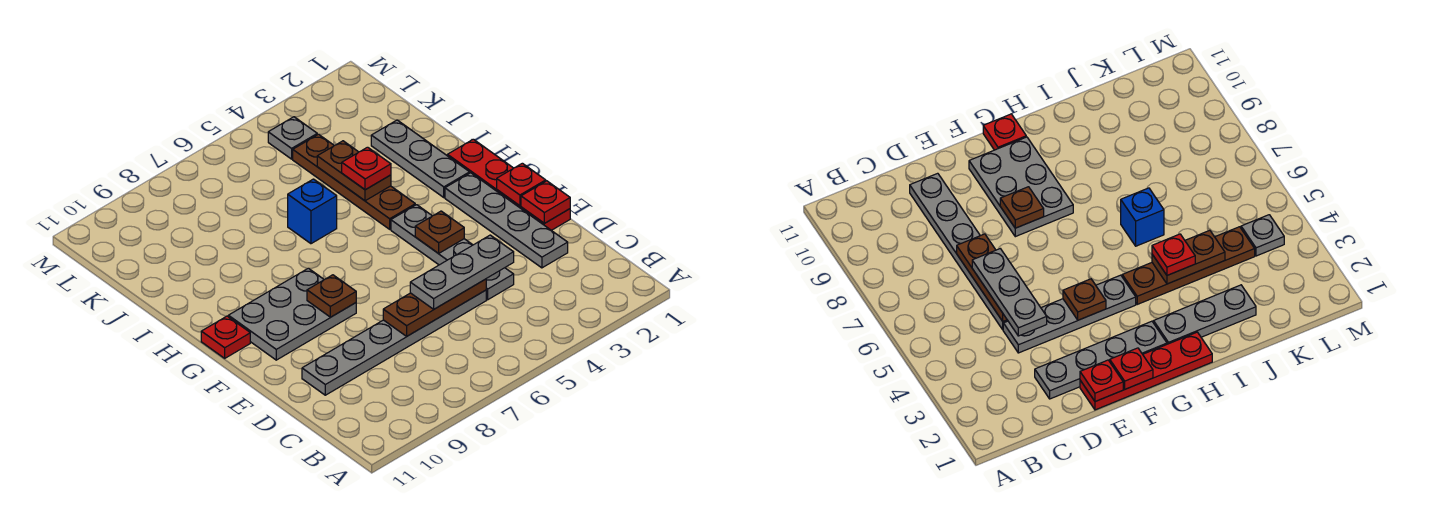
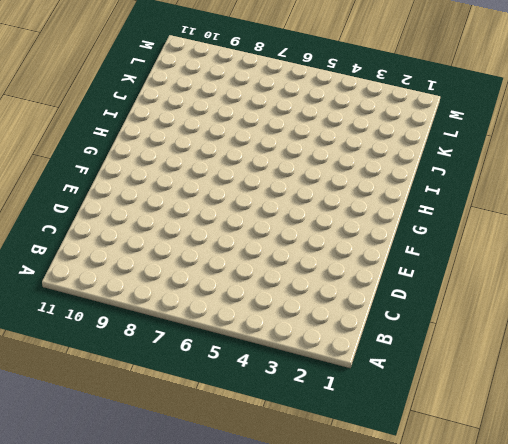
none -> grey plate D2:G2 level 1
none -> grey plate D4:G4 level 1
none -> grey plate D5:D10 level 1

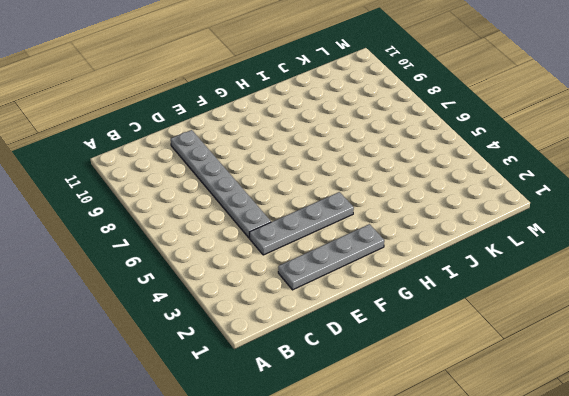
none -> red plate E1:H1 level 1
none -> grey plate F8:G10 level 1
none -> red plate G11 level 1

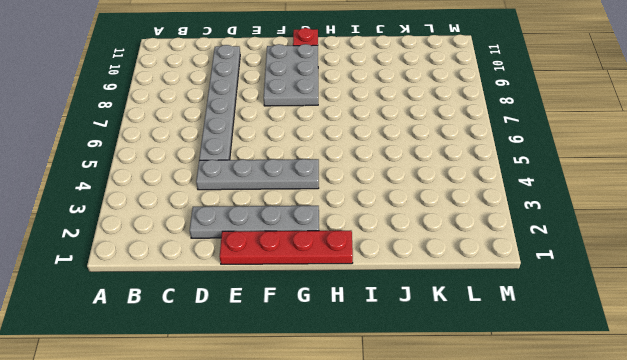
none -> grey plate H2:J2 level 1
none -> brown plate H4:K4 level 1
none -> blue brick I6 level 1

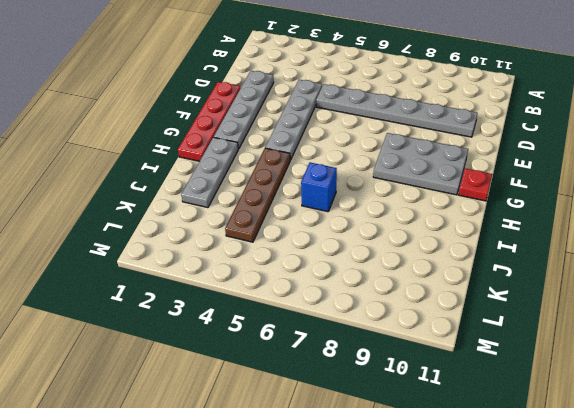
none -> grey plate L4 level 1
none -> brown plate D5:D7 level 2
none -> red plate E1 level 2

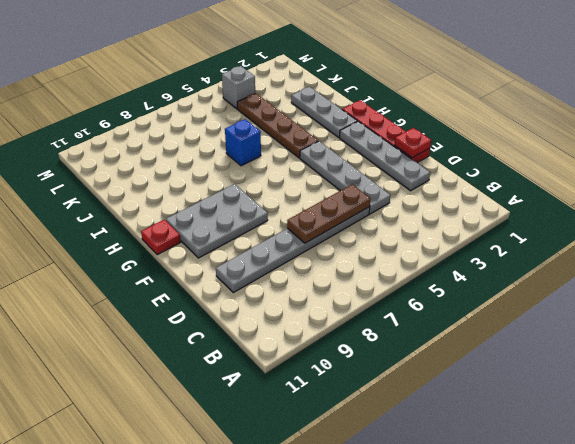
grey brick L4 level 1 -> grey plate L4 level 1
none -> red plate F1 level 2
none -> brown plate F4 level 2
none -> brown plate F8 level 2

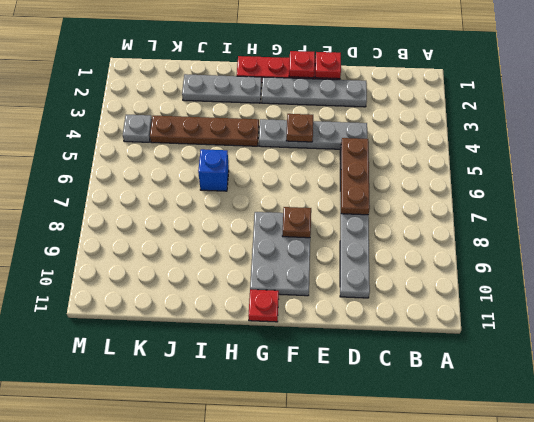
none -> brown plate I4:J4 level 2
none -> grey plate D4:D6 level 3
none -> red plate I4 level 3

